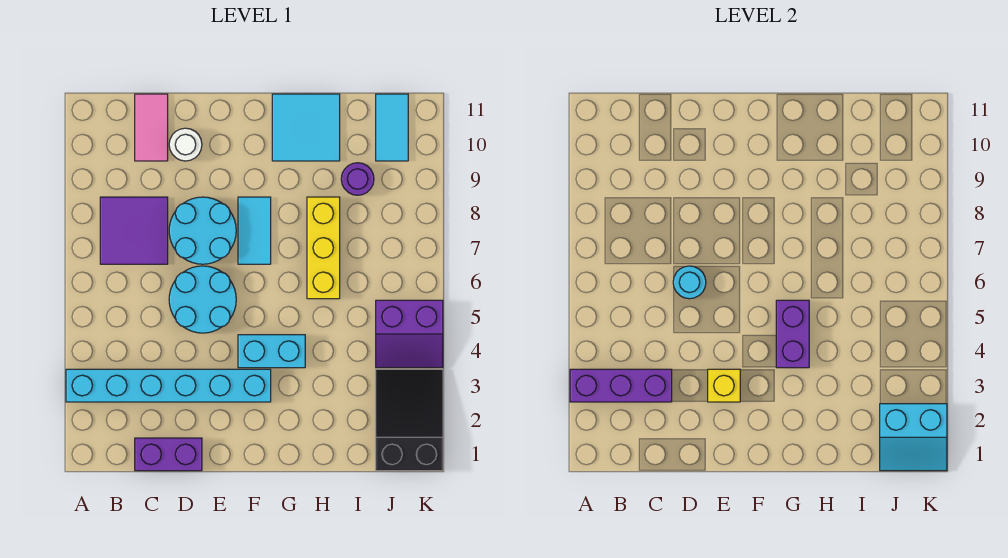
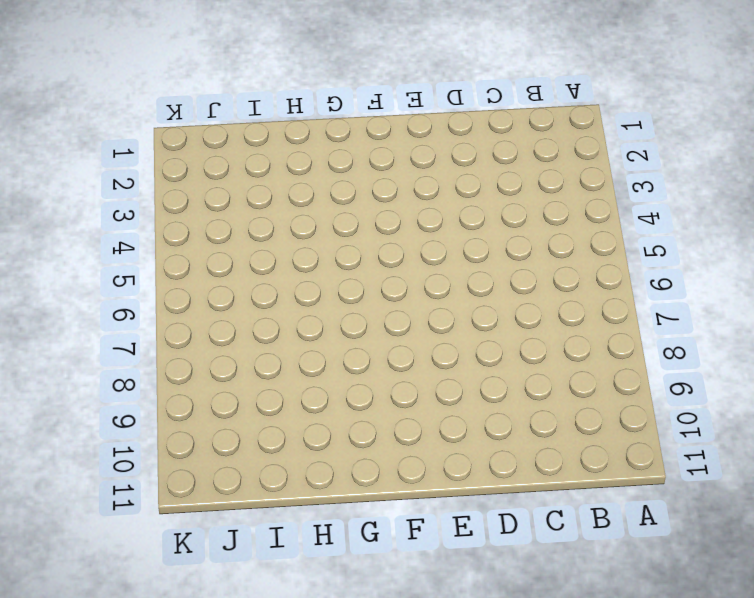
none -> cyan brick A3:F3 level 1
none -> purple tile B7:C8 level 1
none -> purple brick C1:D1 level 1

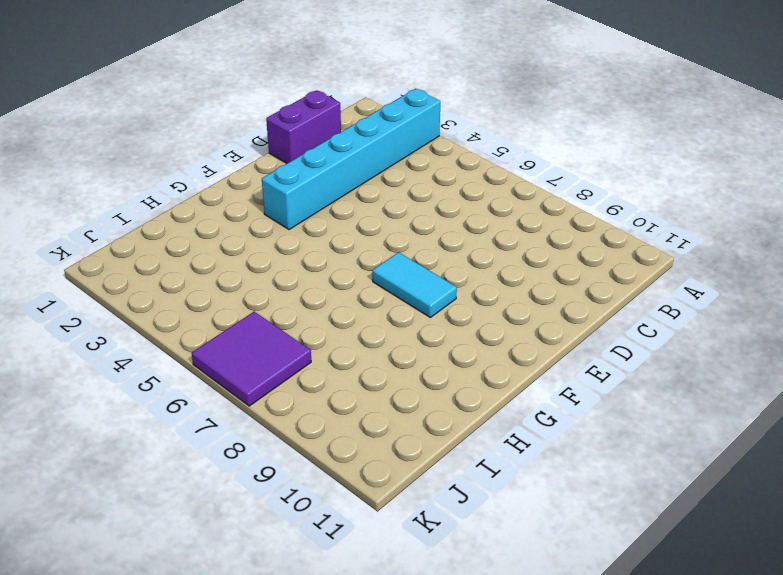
purple tile J6:K7 level 1 -> purple tile B7:C8 level 1
none -> pink tile C10:C11 level 1
none -> cyan round brick D5:E6 level 1
none -> cyan round brick D7:E8 level 1

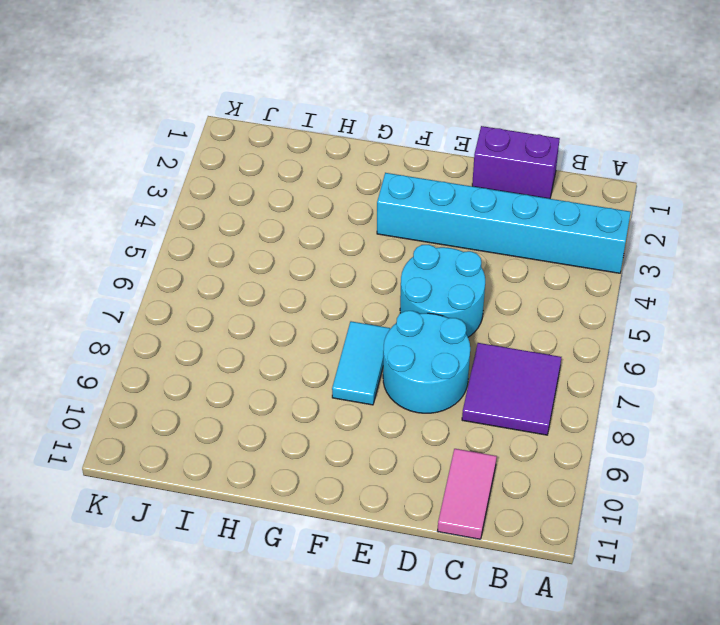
none -> white round brick D10 level 1
none -> cyan brick F4:G4 level 1
none -> cyan tile G10:H11 level 1

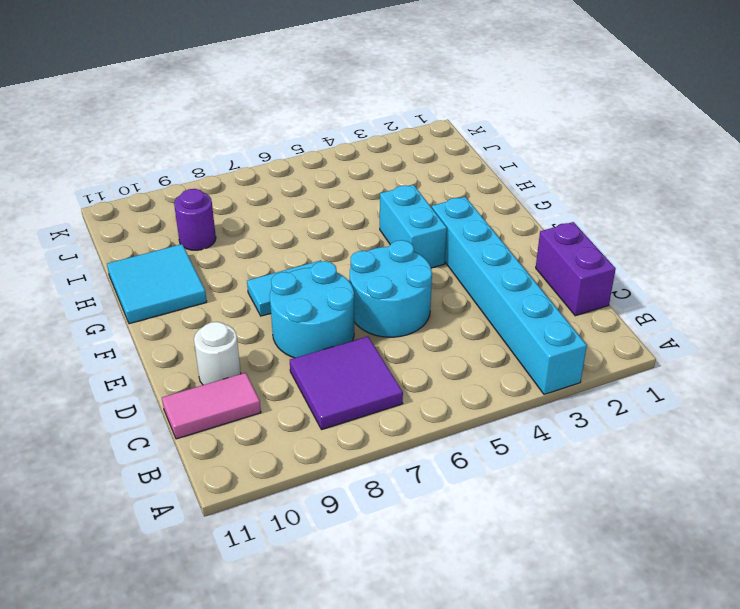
none -> yellow brick H6:H8 level 1
none -> black slope J1:K3 level 1 top 1
none -> purple slope J4:K5 level 1 top 5

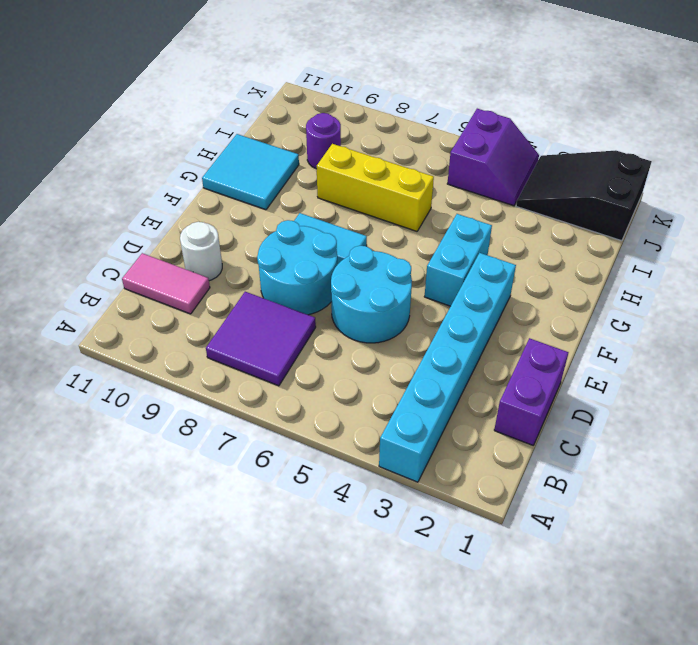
none -> cyan tile J10:J11 level 1
none -> purple brick A3:C3 level 2
none -> cyan round brick D6 level 2

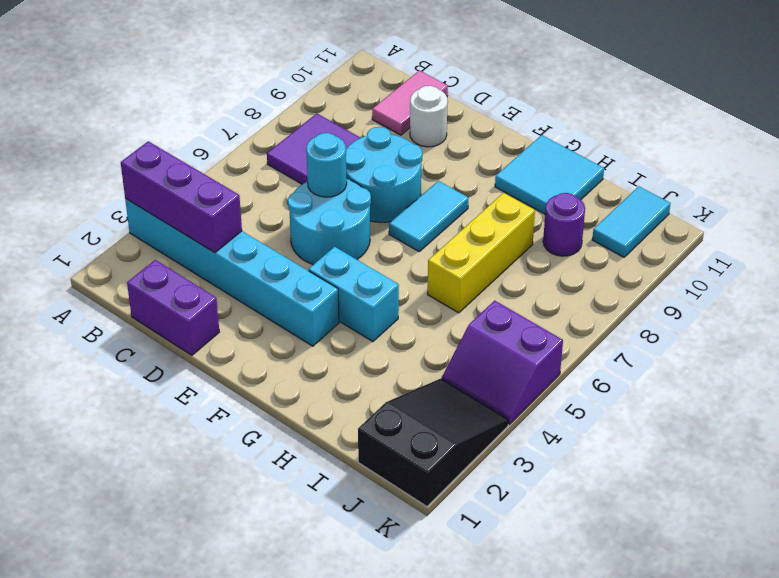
none -> yellow brick E3 level 2
none -> purple brick G4:G5 level 2
none -> cyan slope J1:K2 level 2 top 2

